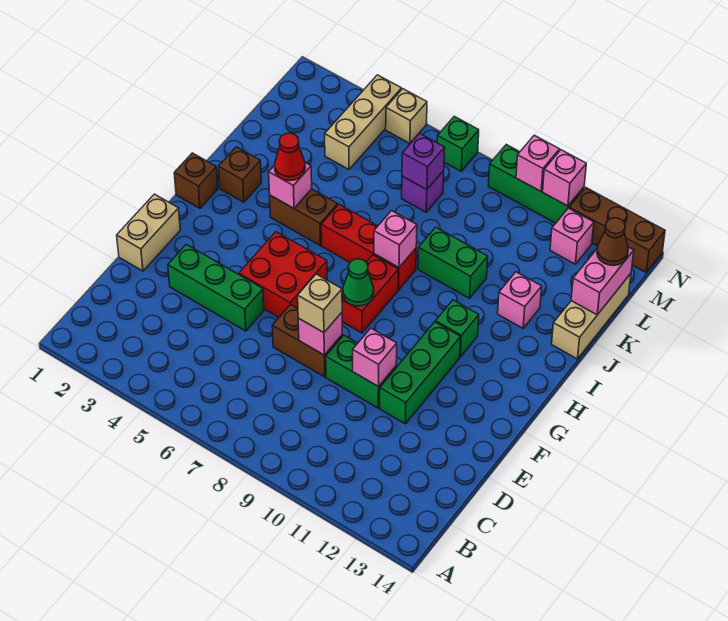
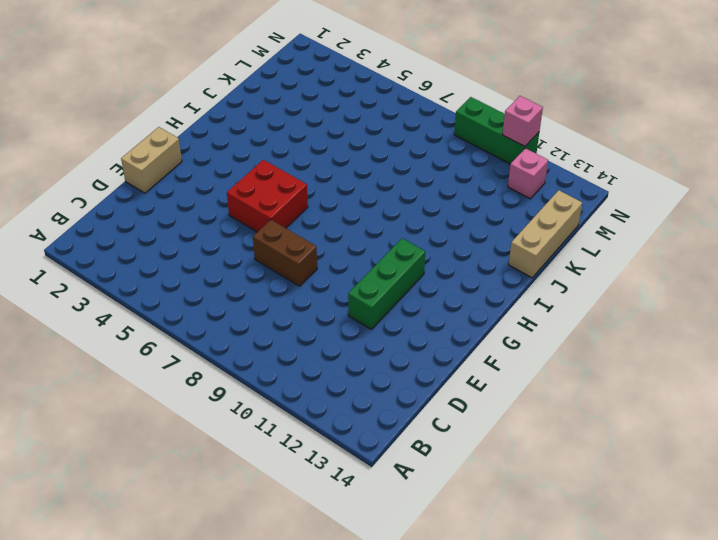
none -> green brick E3:E5 level 1
none -> green brick E9:E10 level 1
none -> red brick G8:H8 level 1
none -> brown brick H1 level 1

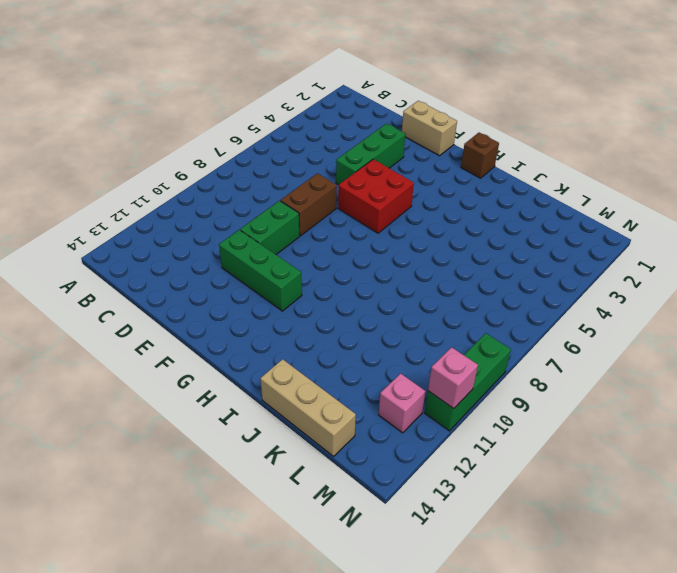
none -> red brick G8:H8 level 1
none -> green brick H11 level 1
none -> brown brick I2 level 1
none -> brown brick I4:I5 level 1

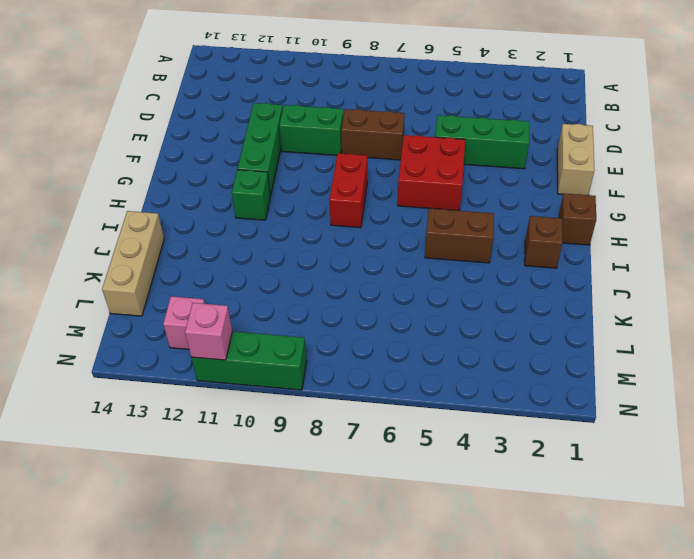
none -> red brick I6:I8 level 1
none -> green brick J9:J10 level 1
none -> pink brick J12 level 1
none -> tan brick L4:N4 level 1

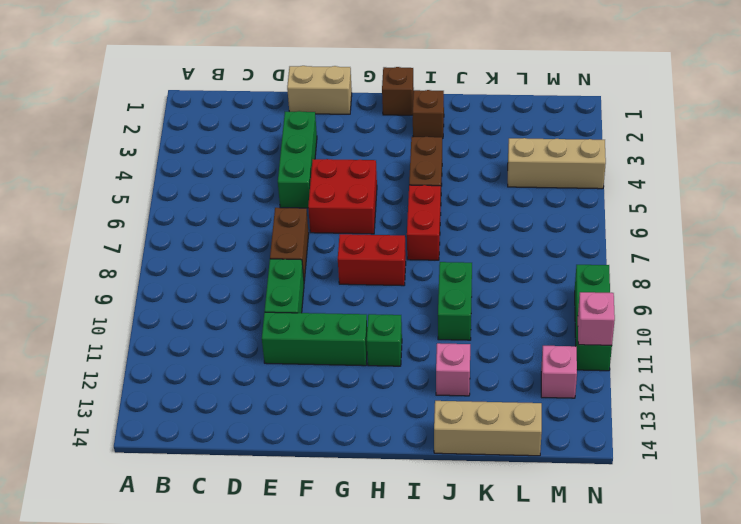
red brick I6:I7 level 1 -> red brick I6:I8 level 1
none -> purple brick L7 level 1
none -> tan brick N5 level 1
none -> green brick N7 level 1
none -> brown brick N12:N14 level 1

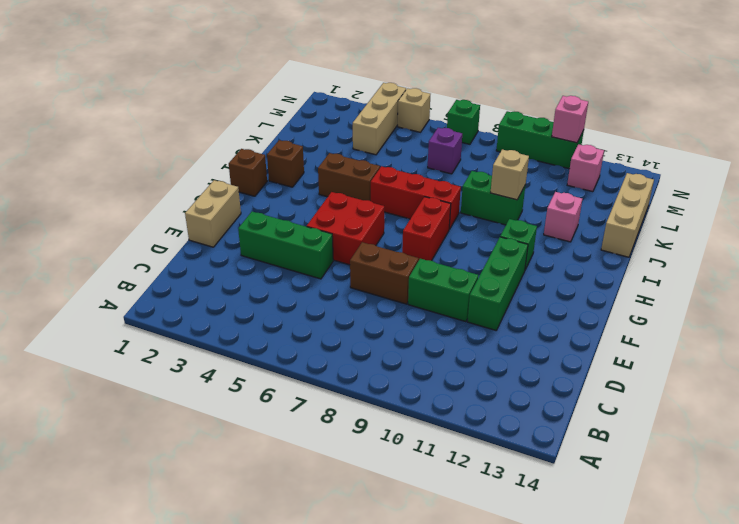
tan brick J10 level 2 -> tan brick E8 level 3
none -> brown brick N12:N14 level 1
none -> pink brick E8 level 2
none -> pink brick E10 level 2
none -> green cone G8 level 2

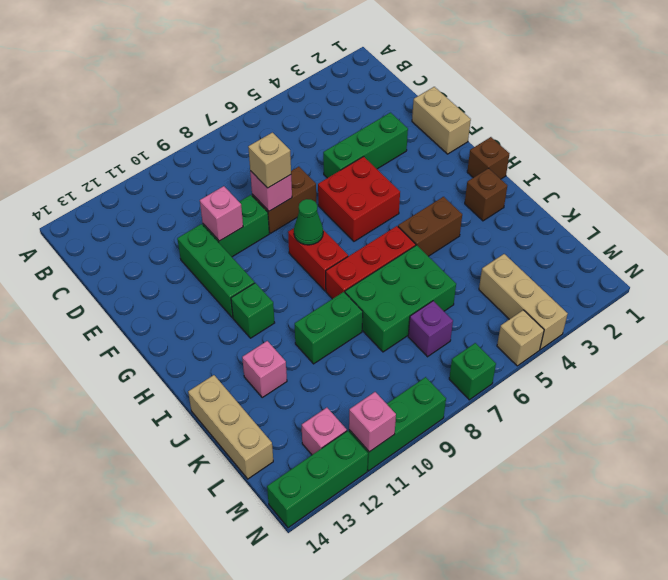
green brick J6:K8 level 1 -> none
green brick N12:N14 level 1 -> brown brick N12:N14 level 1
none -> pink brick I4 level 2
none -> pink brick I8 level 2
none -> pink brick K14:L14 level 2
none -> purple brick L7 level 2

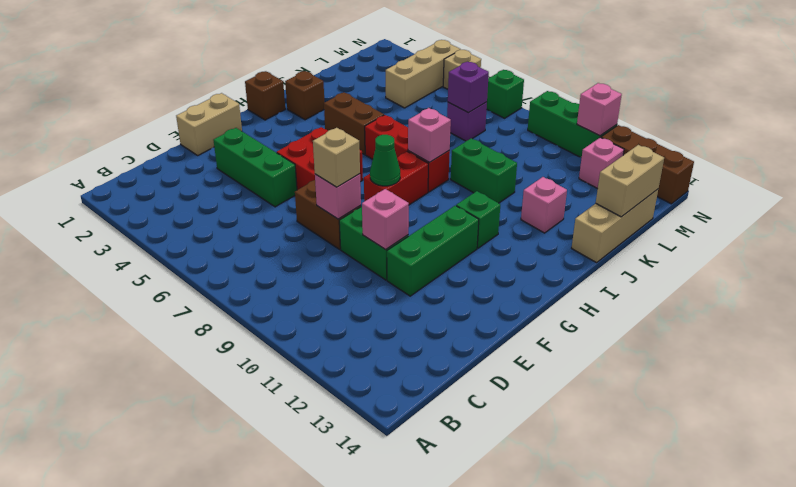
tan brick K14:L14 level 2 -> pink brick K14:L14 level 2
none -> pink brick I4 level 2
none -> pink brick N10 level 2
none -> red cone I4 level 3
none -> brown cone L14 level 3

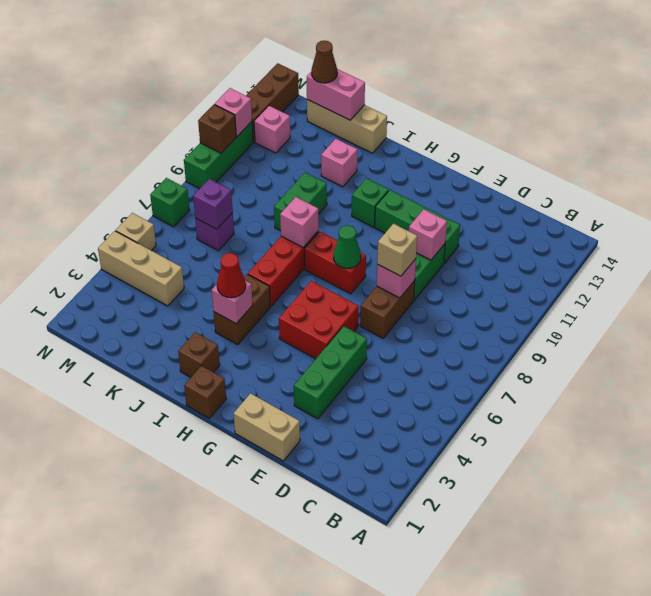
brown brick N10 level 2 -> pink brick N10 level 2

